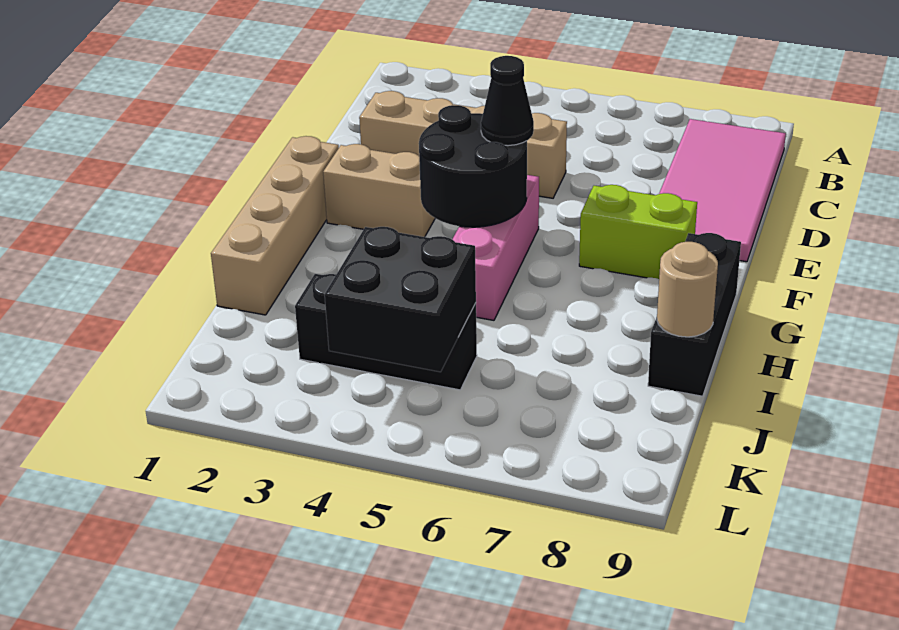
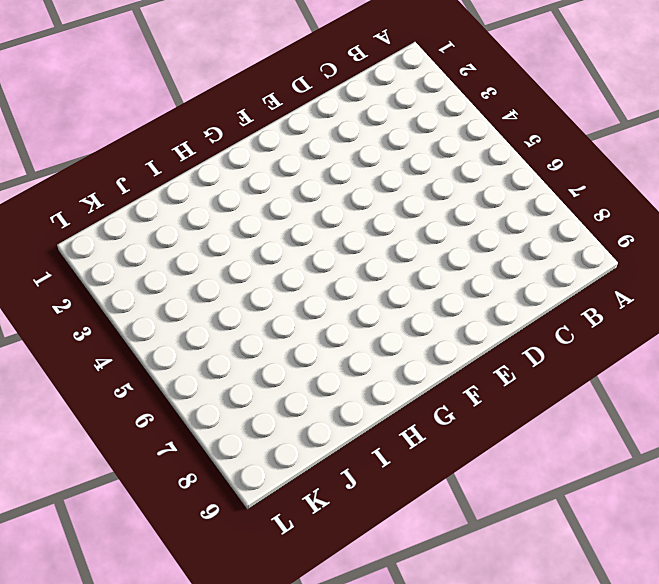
none -> pink tile B8:E9 level 1
none -> tan brick D2:D5 level 1
none -> tan brick F1:I1 level 1

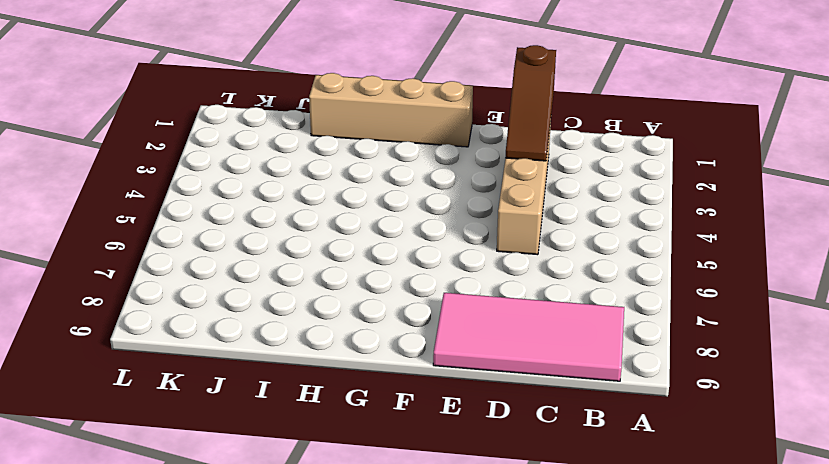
brown slope D1:D3 level 2 top 1 -> none
none -> tan brick F2:F3 level 1
none -> pink brick F5:H5 level 1
none -> lime brick F7:F8 level 1

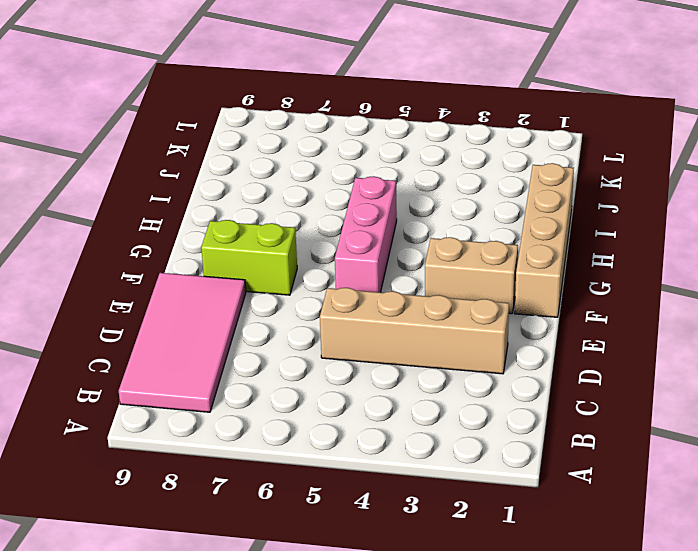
none -> black brick G9:I9 level 1
none -> black brick J3:J5 level 1
none -> black round brick F4:G5 level 2

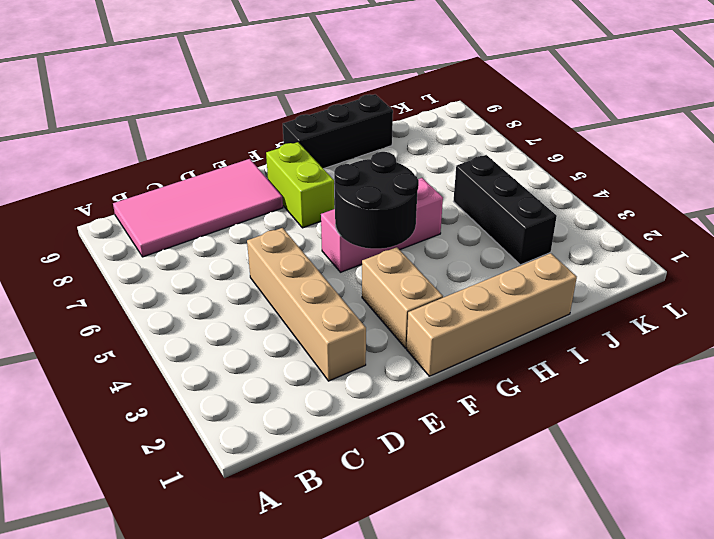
none -> tan round brick I9 level 2
none -> black brick J4:K5 level 2
none -> black cone F5 level 3

